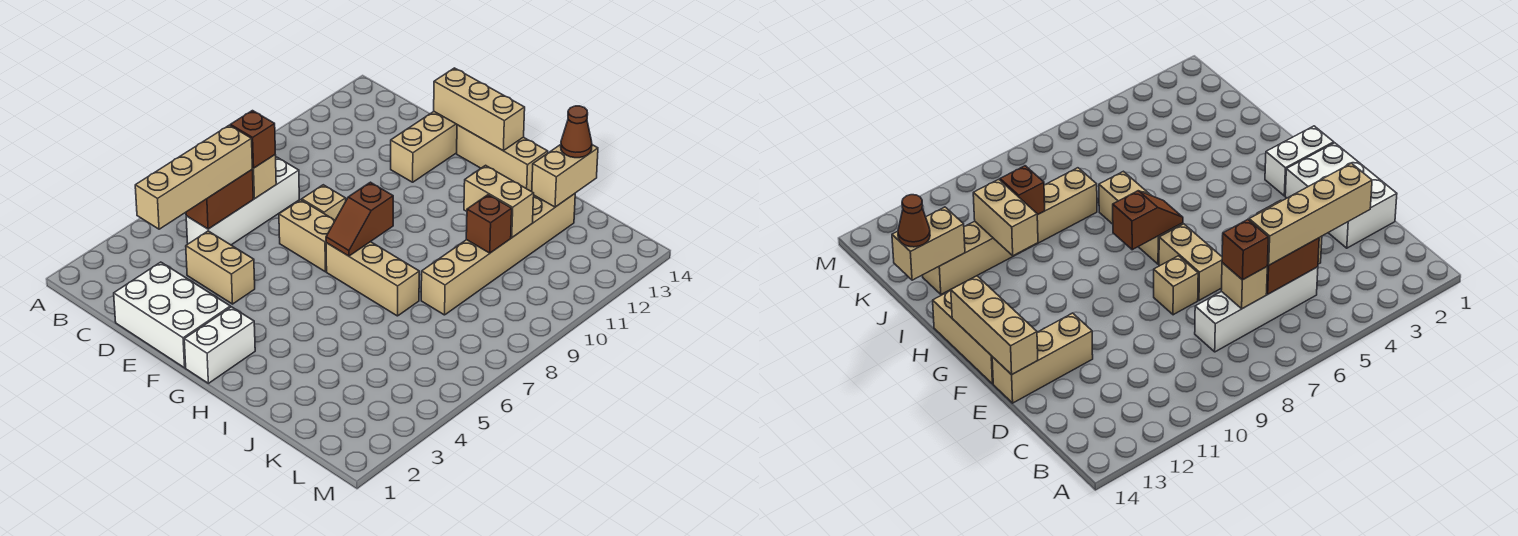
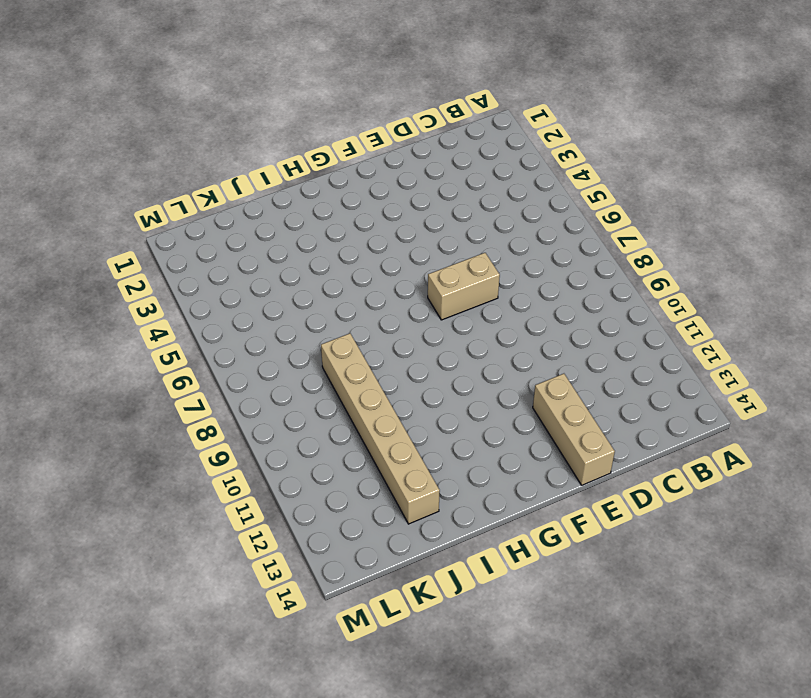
none -> white brick C5:C8 level 1
none -> white brick D1:F2 level 1
none -> tan brick D4:E4 level 1

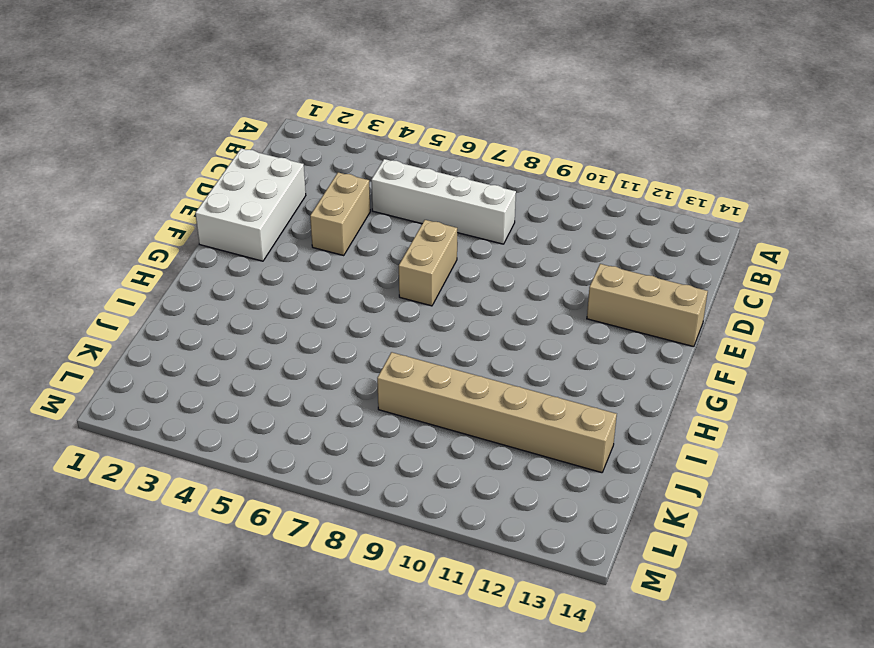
none -> tan brick E8 level 1
none -> tan brick F14:H14 level 1
none -> white brick G1:G2 level 1

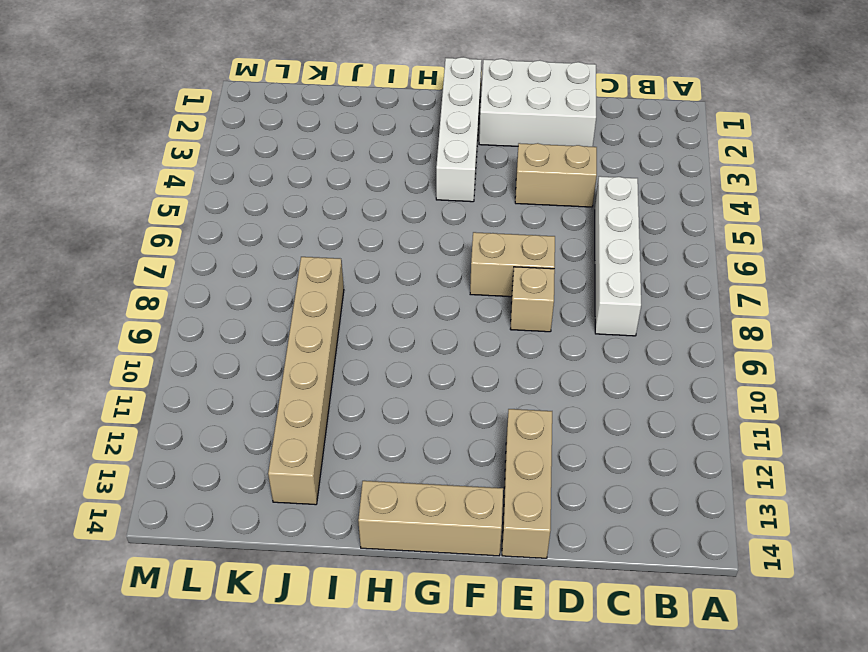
white brick G1:G4 level 1 -> white brick G1:G2 level 1
none -> tan brick G7:I7 level 1
none -> brown brick C5:C6 level 2
none -> tan brick C7 level 2

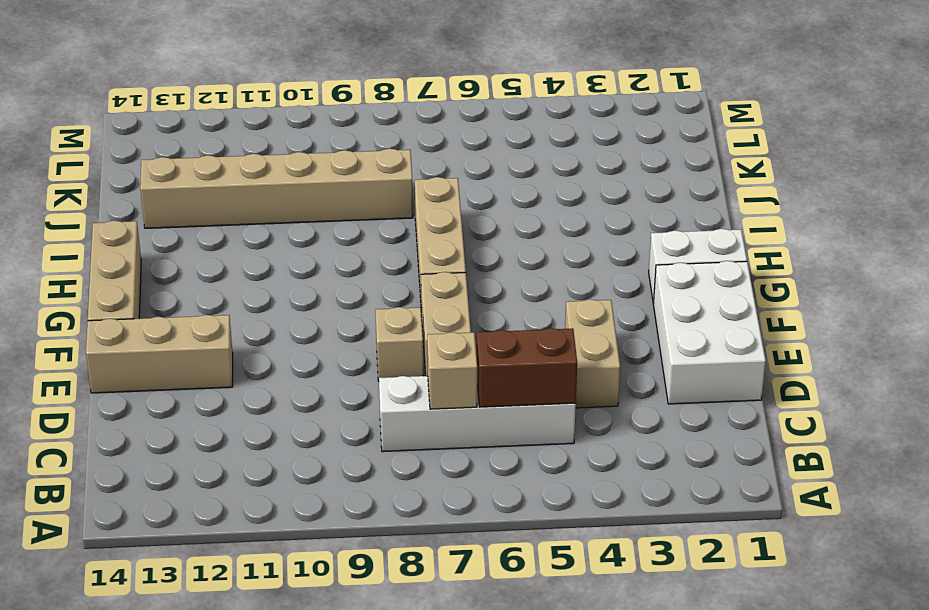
none -> tan brick E14:G14 level 2
none -> brown slope G7:G8 level 2 top 8
none -> tan brick I11:J11 level 2

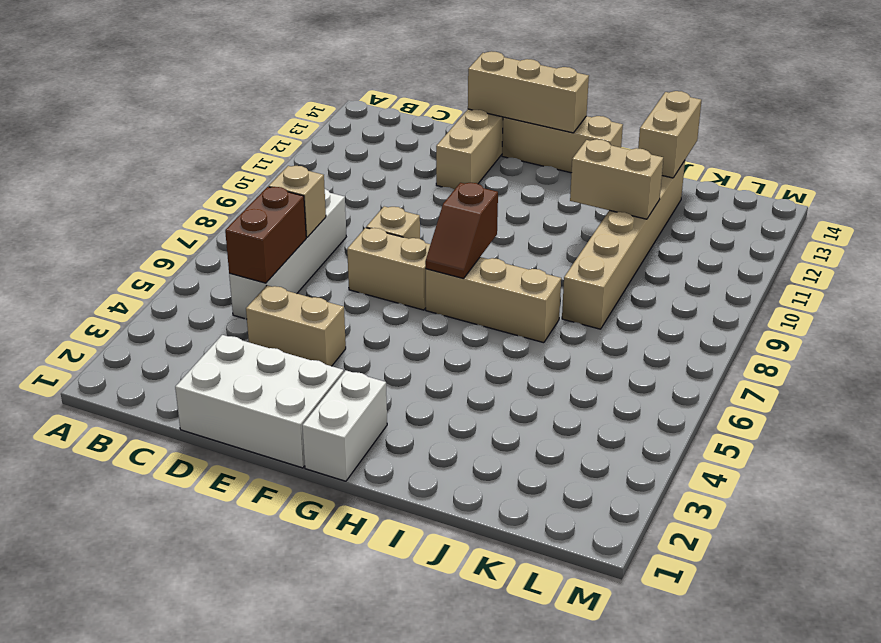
none -> brown brick J10 level 2
none -> tan brick C3:C6 level 3
none -> brown brick C7 level 3

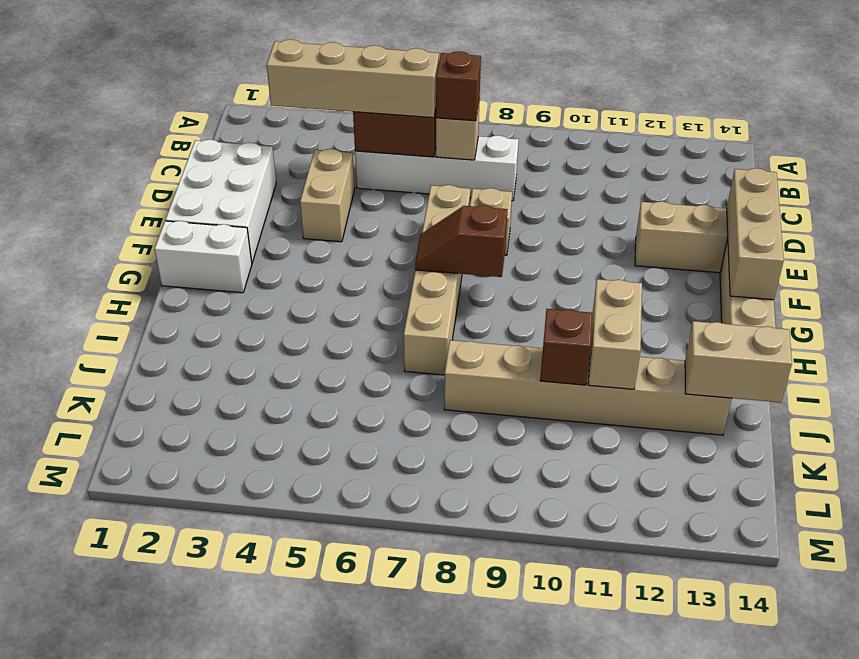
none -> brown cone J14 level 3

